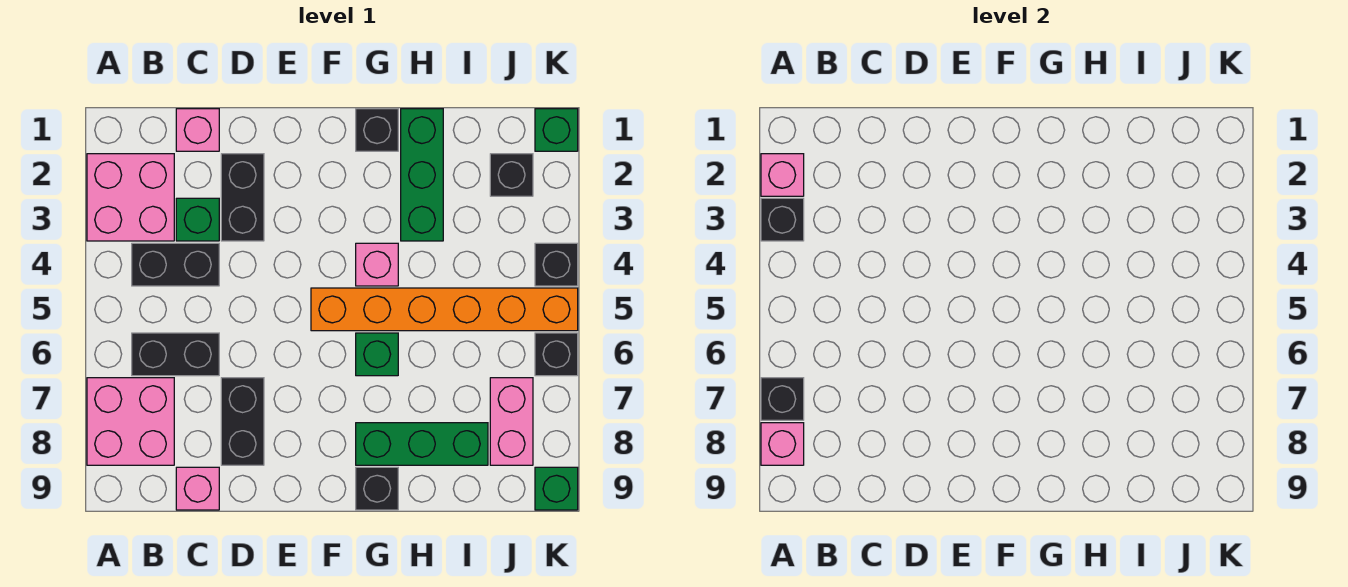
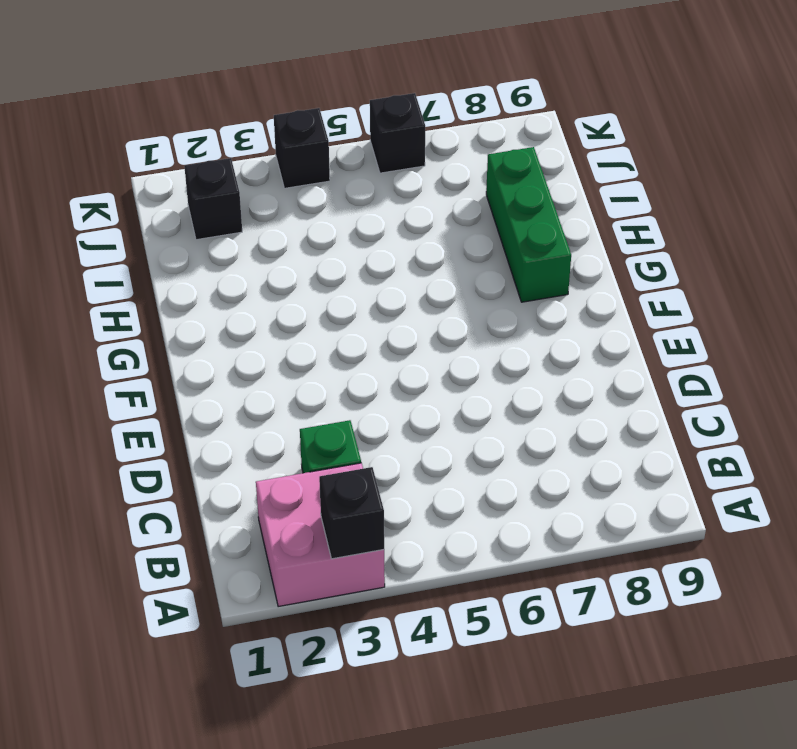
none -> pink brick A7:B8 level 1
none -> black brick B4:C4 level 1
none -> black brick B6:C6 level 1

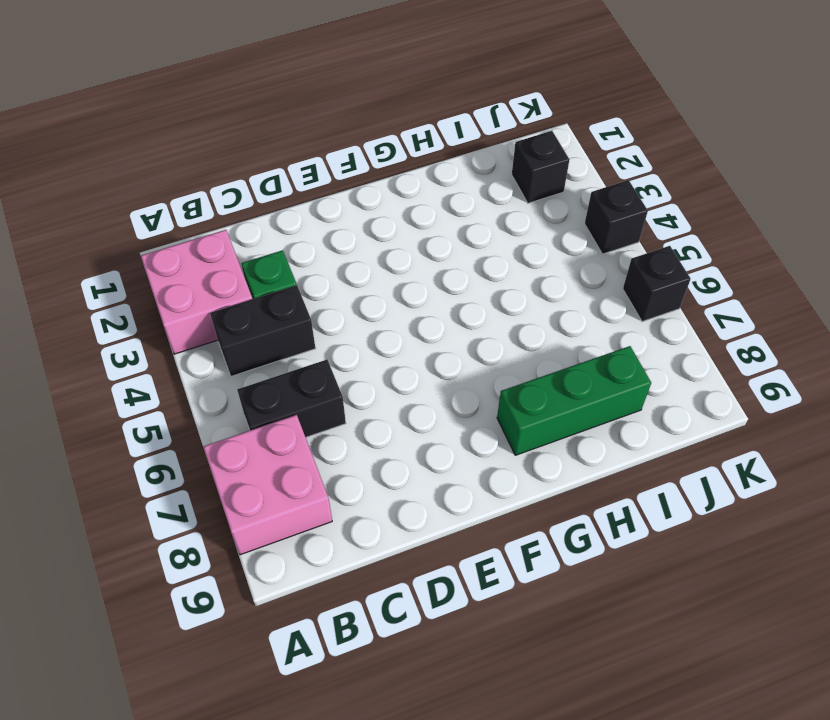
none -> pink brick C1 level 1
none -> pink brick C9 level 1
none -> black brick D2:D3 level 1

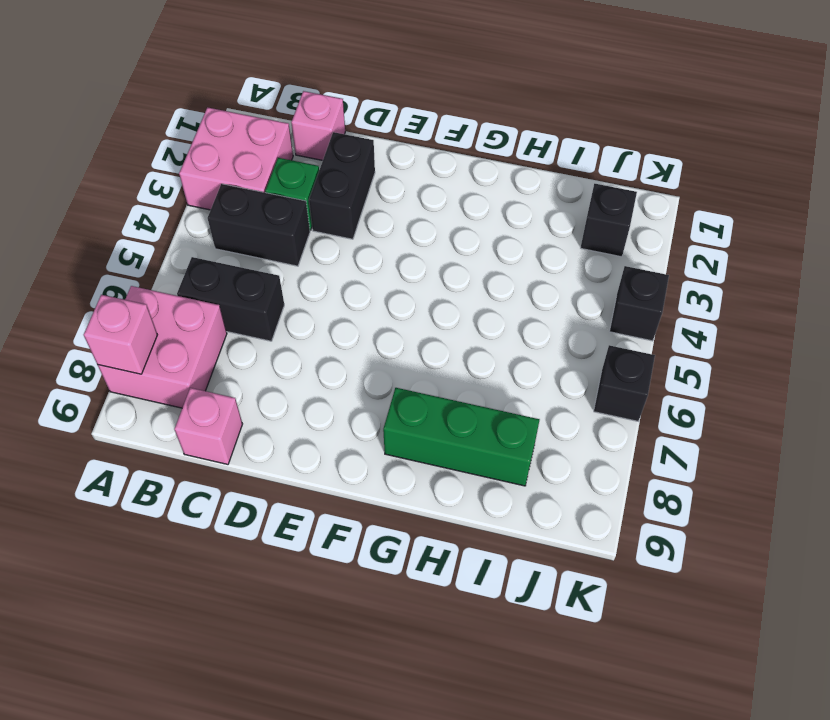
none -> black brick D7:D8 level 1
none -> orange brick F5:K5 level 1
none -> black brick G1 level 1

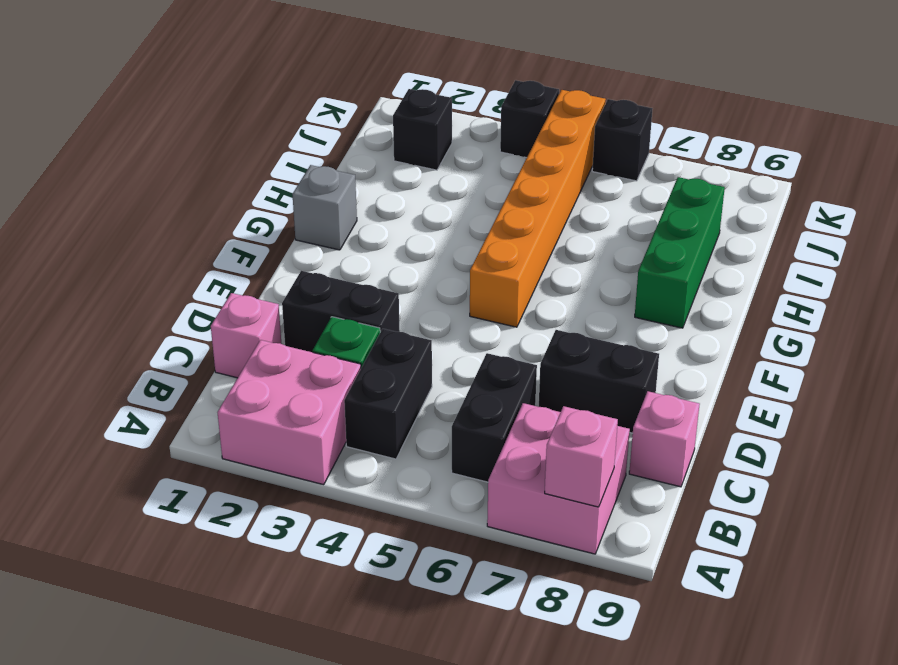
grey brick G1 level 1 -> black brick G1 level 1
none -> pink brick G4 level 1
none -> green brick G6 level 1
none -> black brick G9 level 1

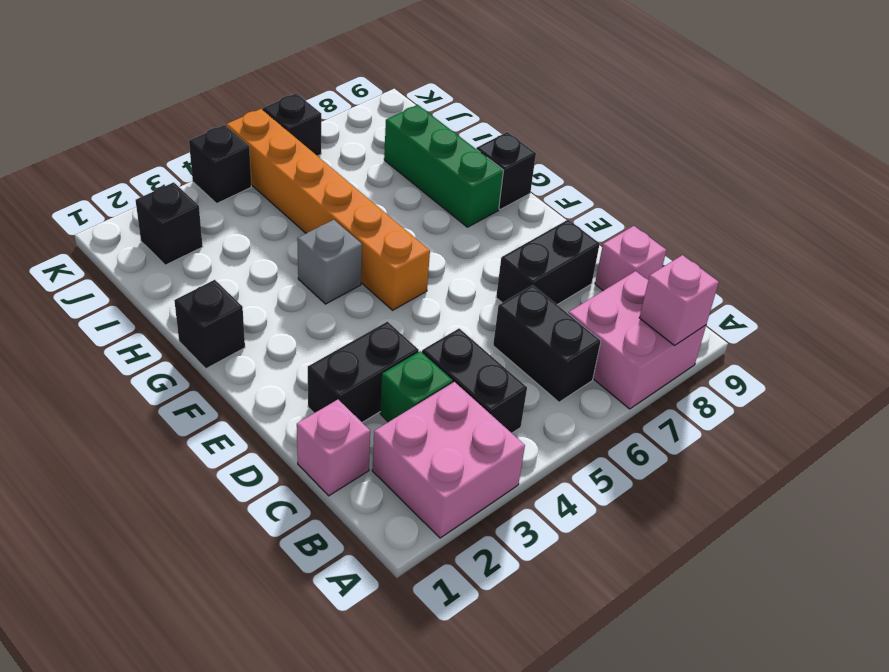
grey brick G4 level 1 -> pink brick G4 level 1
none -> green brick G6 level 1
none -> green brick H1:H3 level 1
none -> pink brick J7:J8 level 1

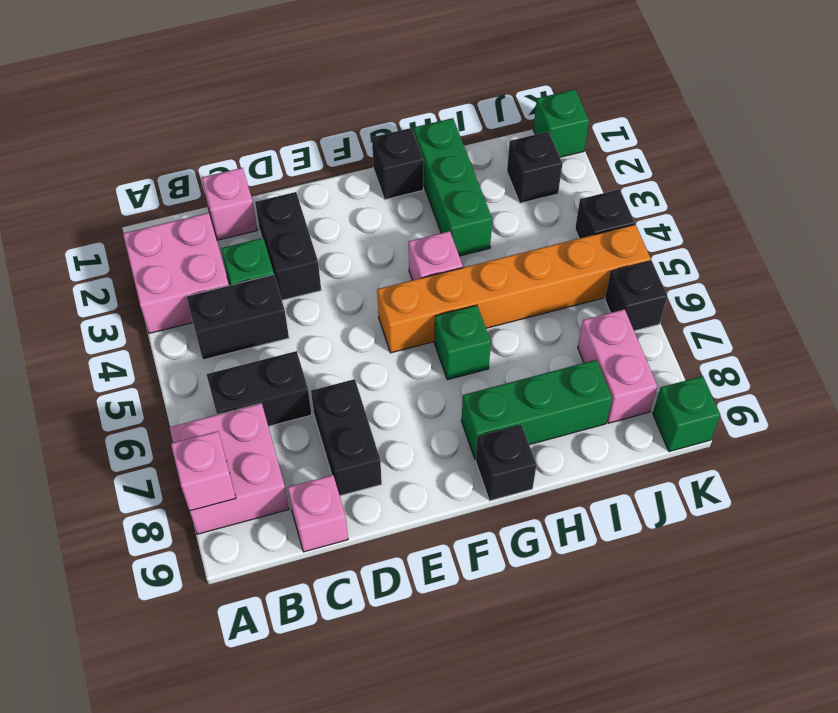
none -> pink brick A2 level 2
none -> black brick A3 level 2
none -> black brick A7 level 2

